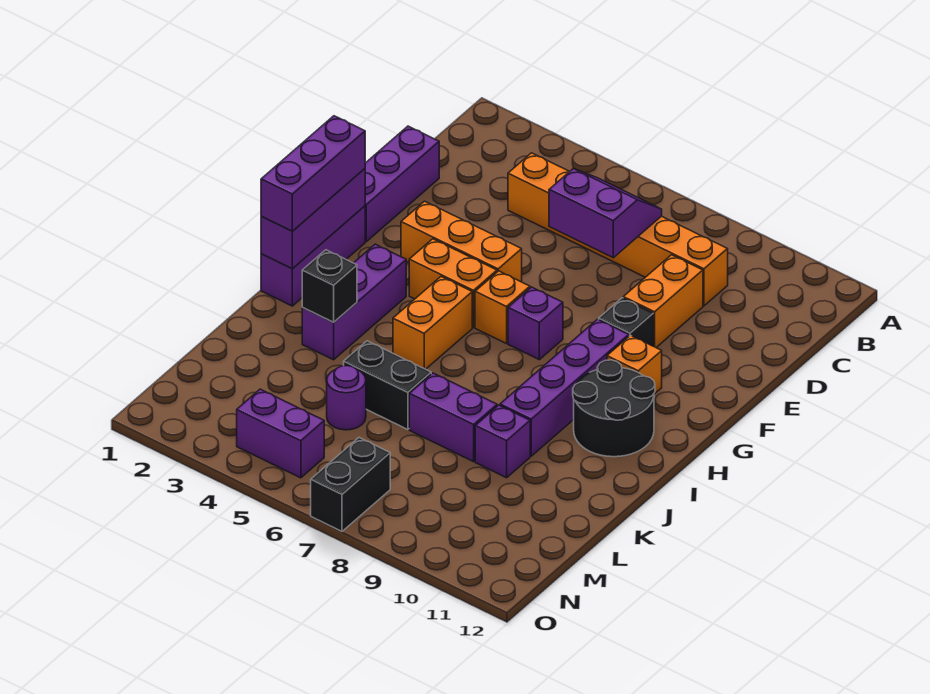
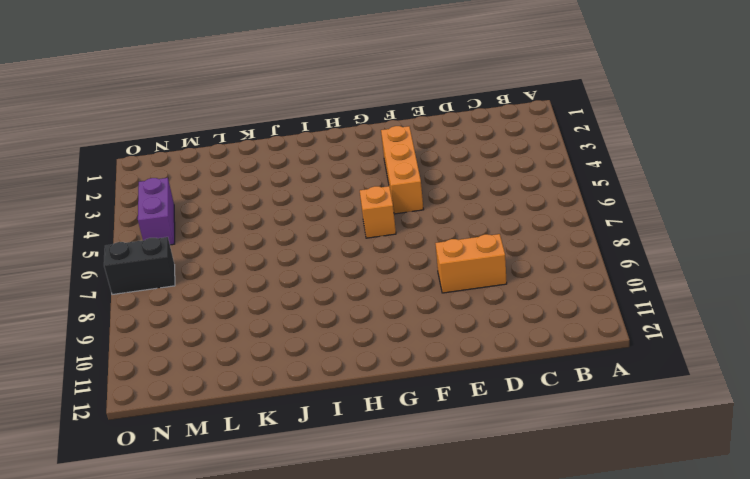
none -> orange brick C4:C9 level 1
none -> purple brick D1:F1 level 1
none -> black brick F9 level 1

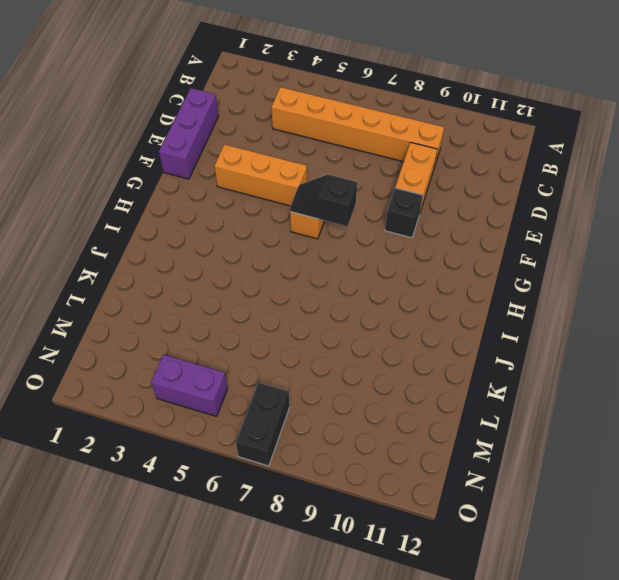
black slope G6:G7 level 2 top 7 -> none
none -> purple brick G1:I1 level 1
none -> orange brick G4:G5 level 1
none -> purple brick G7 level 1

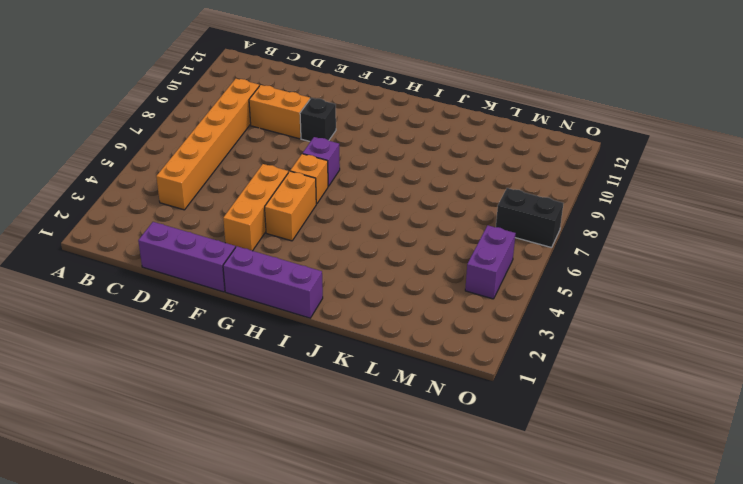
none -> purple brick G9:J9 level 1
none -> orange brick G10 level 1
none -> purple brick H3:J3 level 1

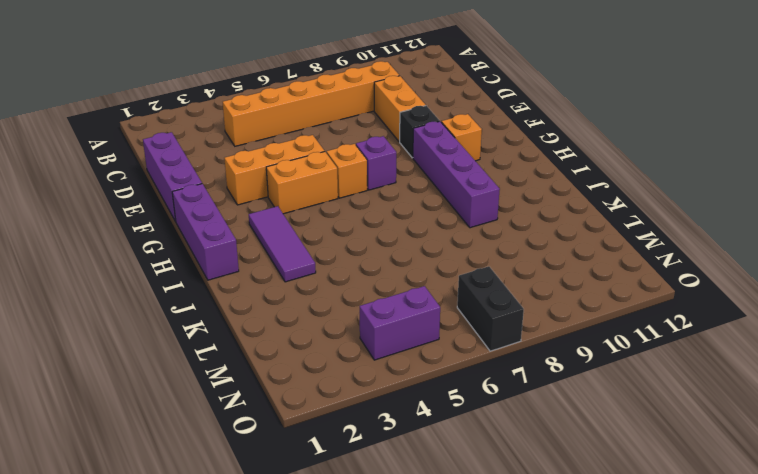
purple tile H3:J3 level 1 -> purple brick H3:J3 level 1
none -> orange brick H5:I5 level 1
none -> black round brick H10:I11 level 1
none -> black brick K5:K6 level 1

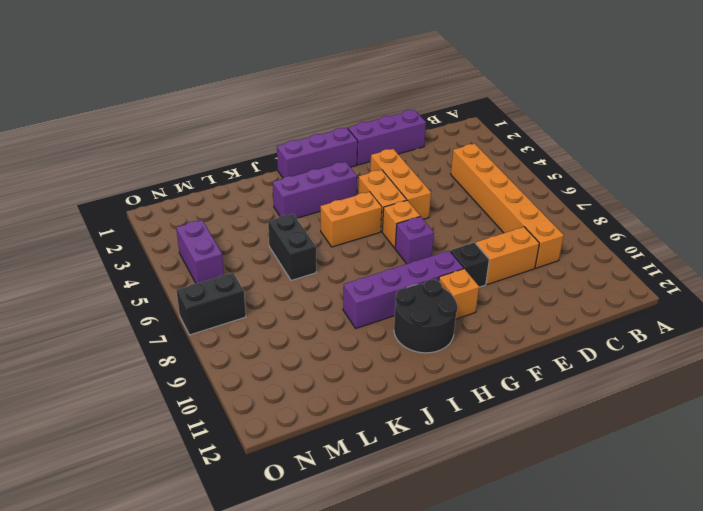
none -> purple brick K7:K8 level 1
none -> purple brick K9 level 1
none -> purple round brick L5 level 1

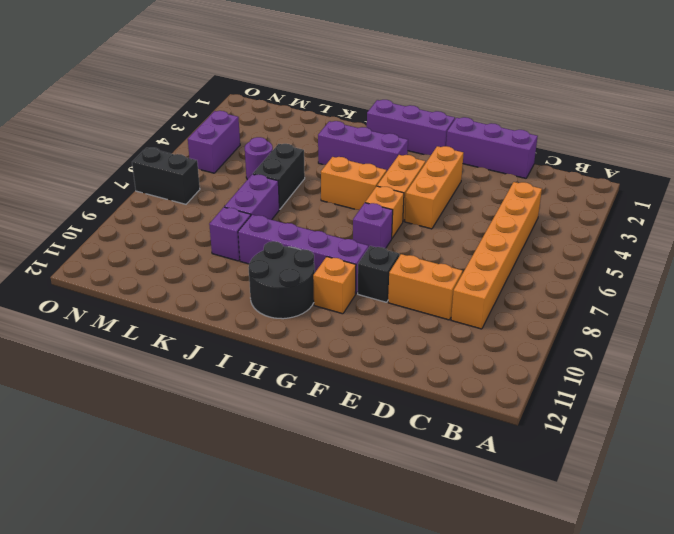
none -> purple slope C6:D7 level 2 top D
none -> purple brick G1:I1 level 2
none -> black brick J3 level 2

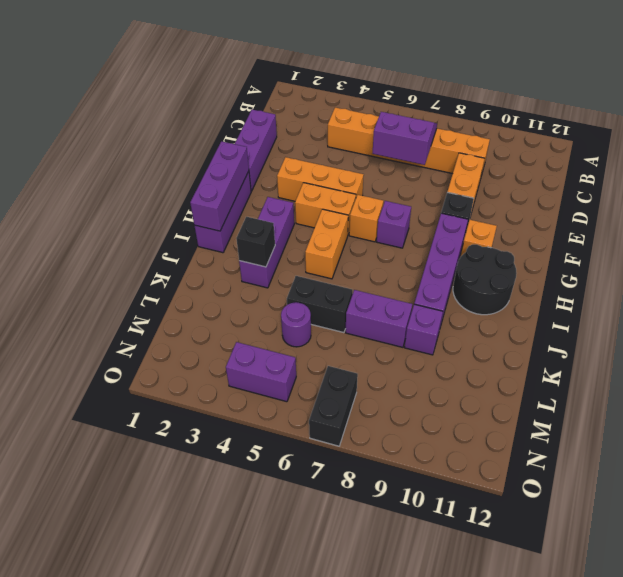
none -> purple brick G1:I1 level 3

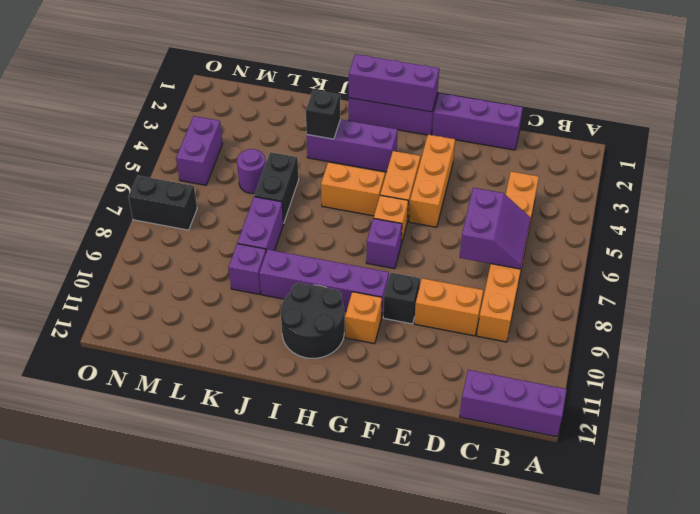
purple brick A12:C12 level 1 -> purple brick G1:I1 level 3

